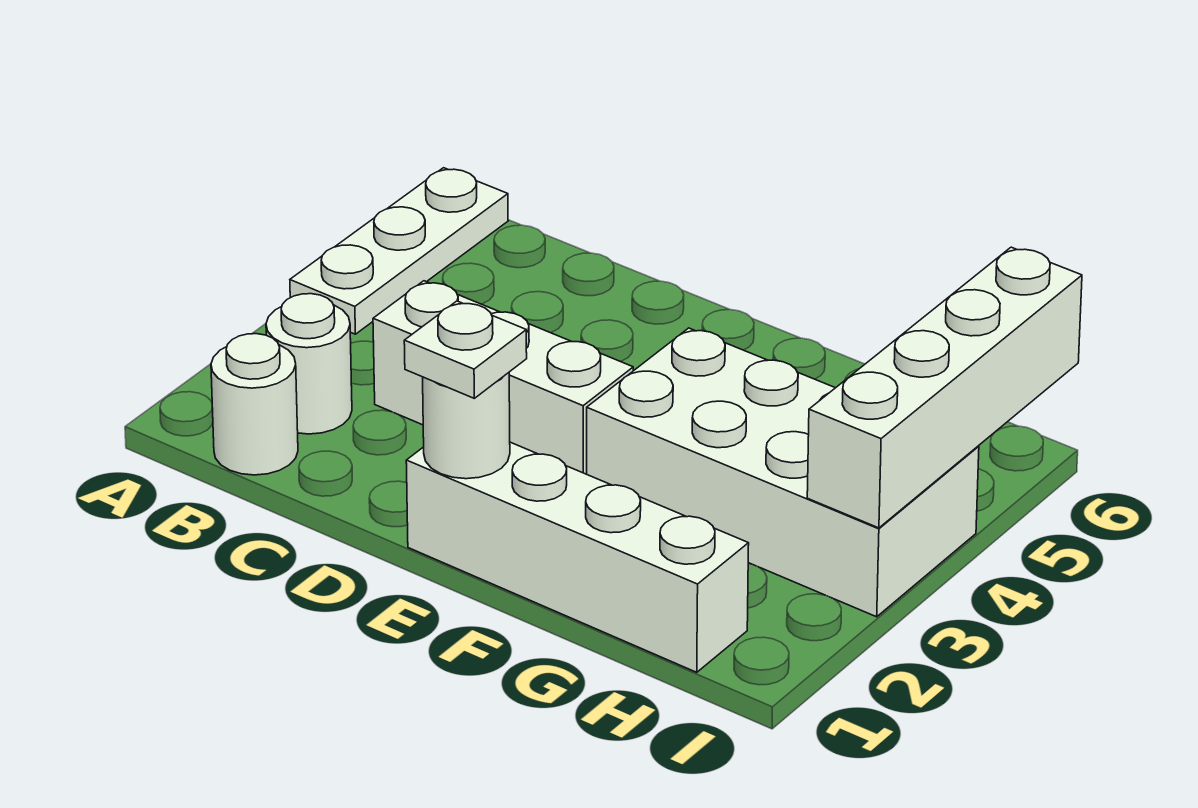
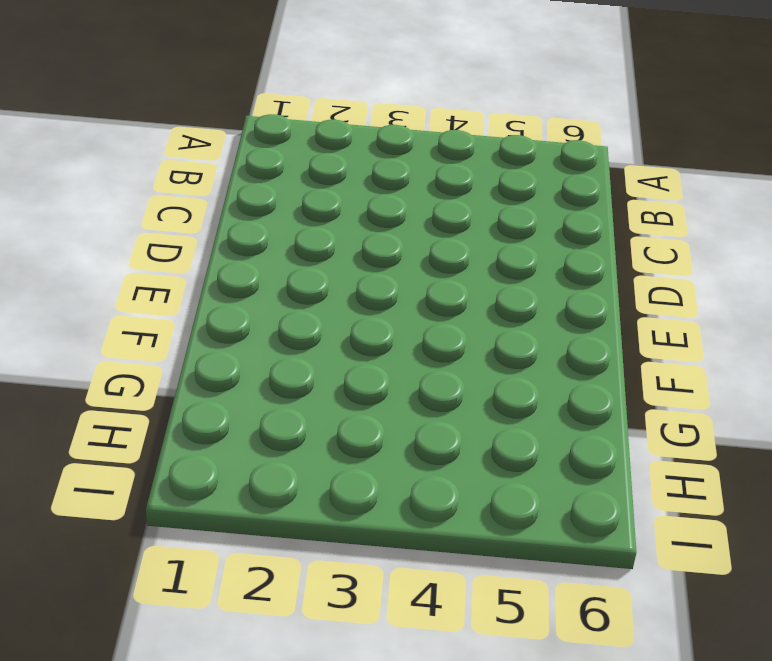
none -> white plate A4:A6 level 1
none -> white round brick B1 level 1

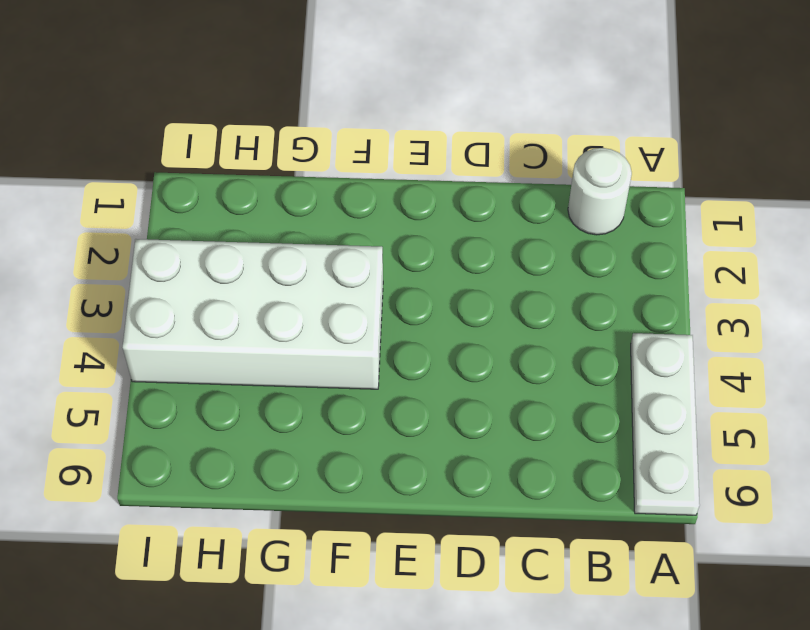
none -> white round brick B2 level 1
none -> white brick C3:E3 level 1

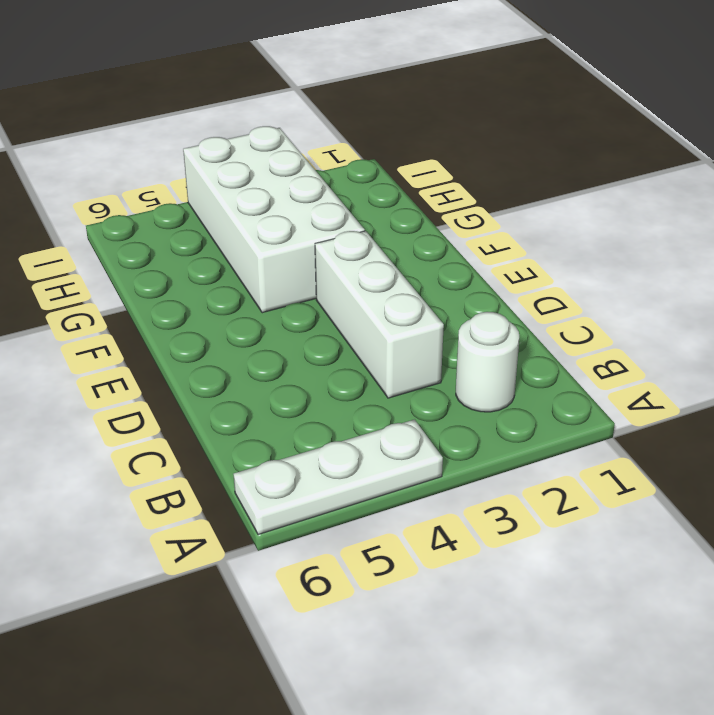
none -> white round brick B1 level 1
none -> white brick E1:H1 level 1

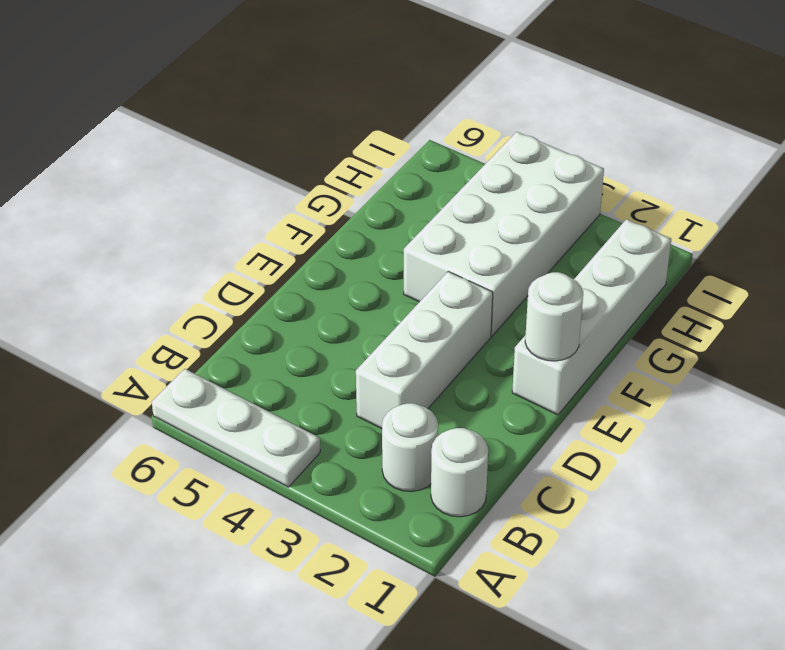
none -> white brick I3:I6 level 2
none -> white plate E1 level 3

